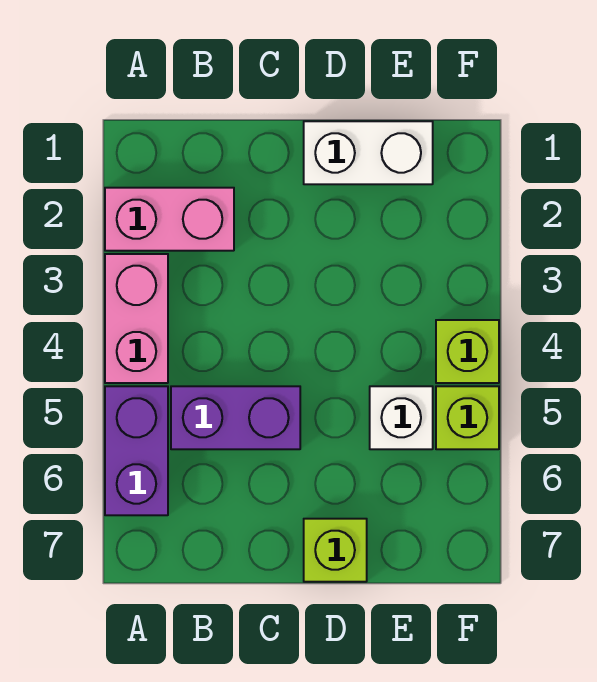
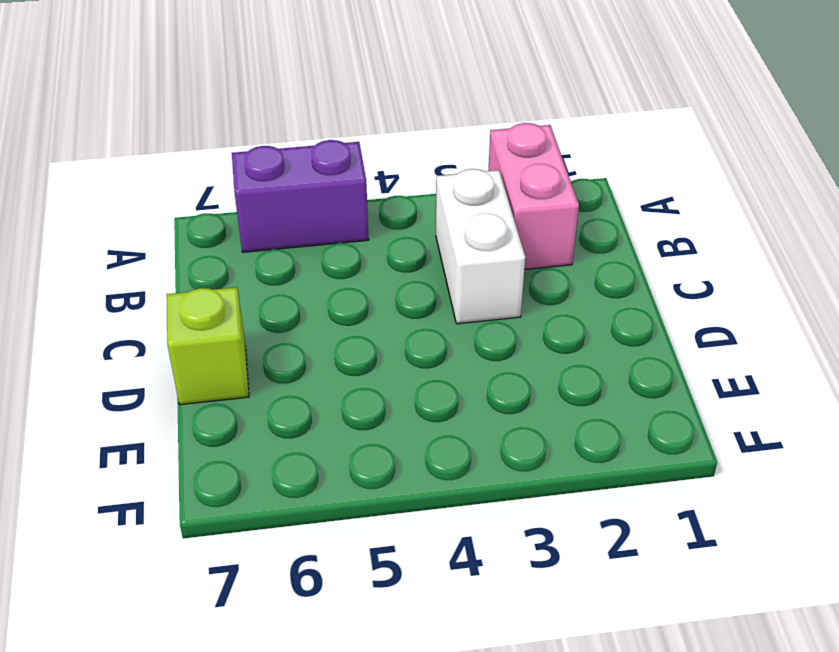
white brick B3:C3 level 1 -> white brick D1:E1 level 1
none -> pink brick A3:A4 level 1
none -> purple brick B5:C5 level 1

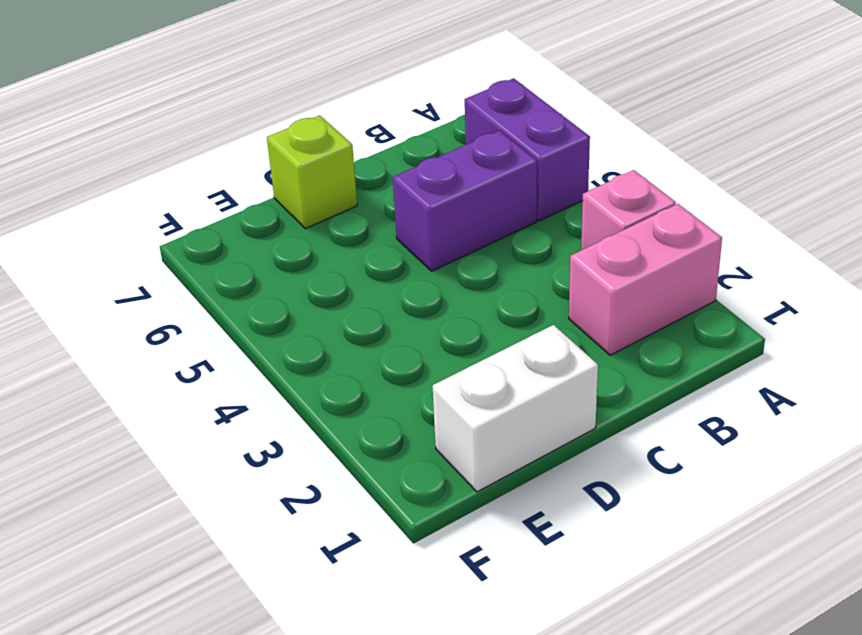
pink brick A3 level 1 -> pink brick A3:A4 level 1
none -> white brick E5 level 1
none -> lime brick F4 level 1

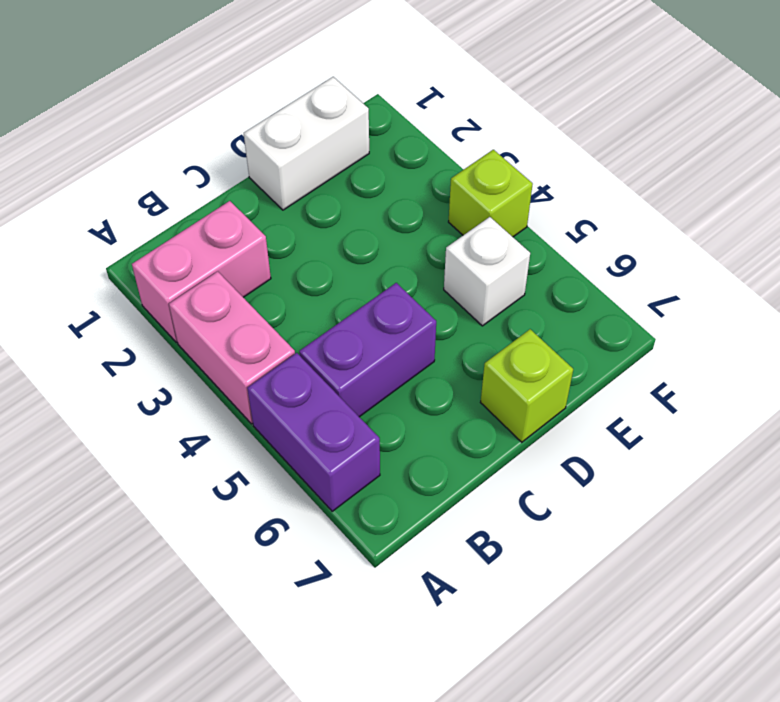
none -> lime brick F5 level 1

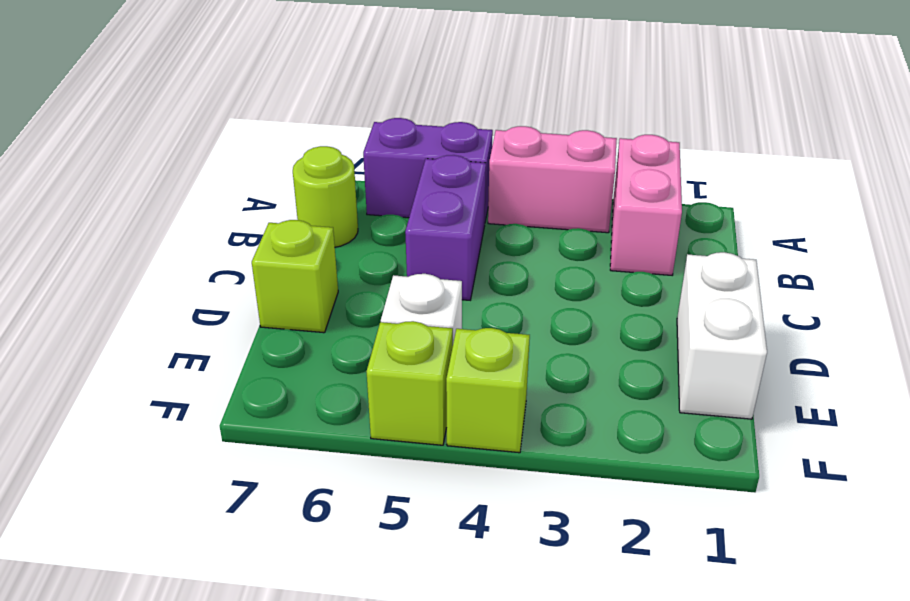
lime round brick B7 level 1 -> none

